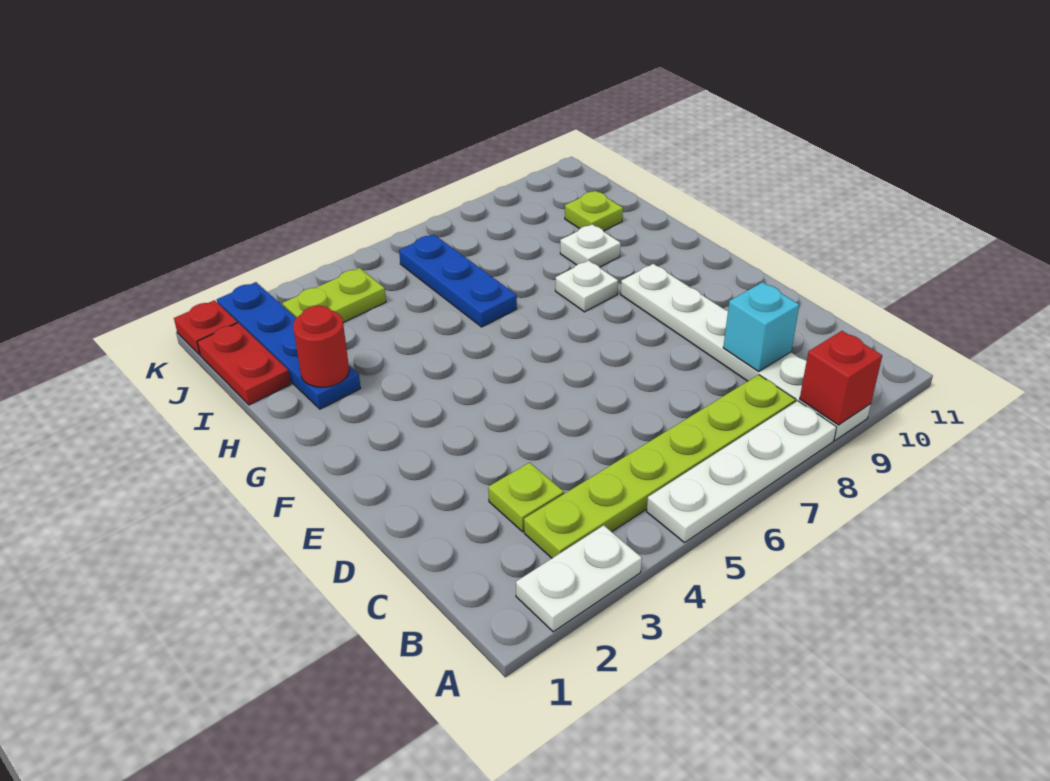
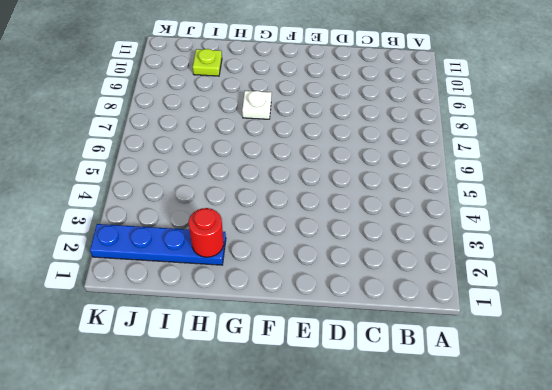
none -> white plate A2:A3 level 1
none -> white plate A5:A8 level 1
none -> white plate A9:F9 level 1

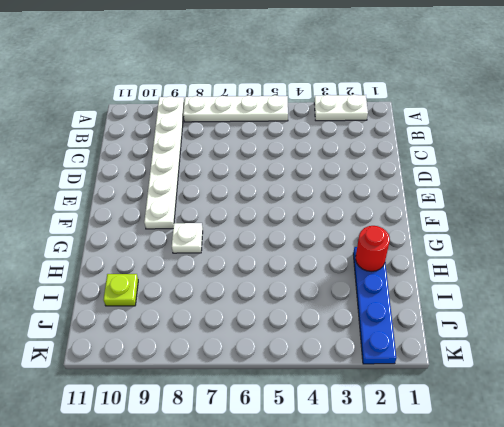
none -> lime plate B3:B8 level 1
none -> lime plate C3 level 1
none -> blue plate H6:J6 level 1

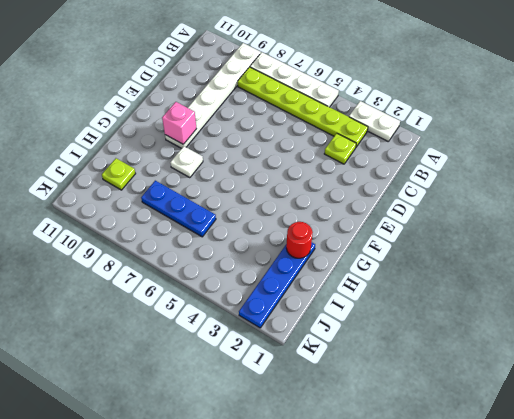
pink brick F9 level 2 -> none
blue plate I6:I8 level 1 -> blue plate H6:J6 level 1
none -> white plate H9 level 1
none -> red plate I1:J1 level 1
none -> lime plate J3:J4 level 1

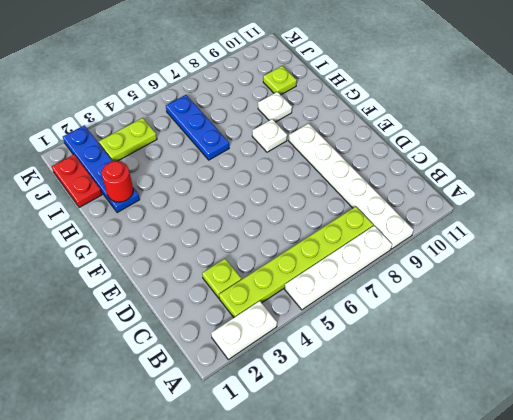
none -> red plate K1 level 1
none -> red brick A9 level 2
none -> cyan brick C9 level 2

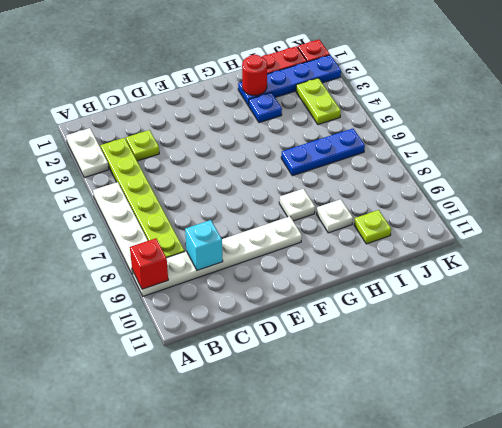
blue plate H3 level 1 -> none

